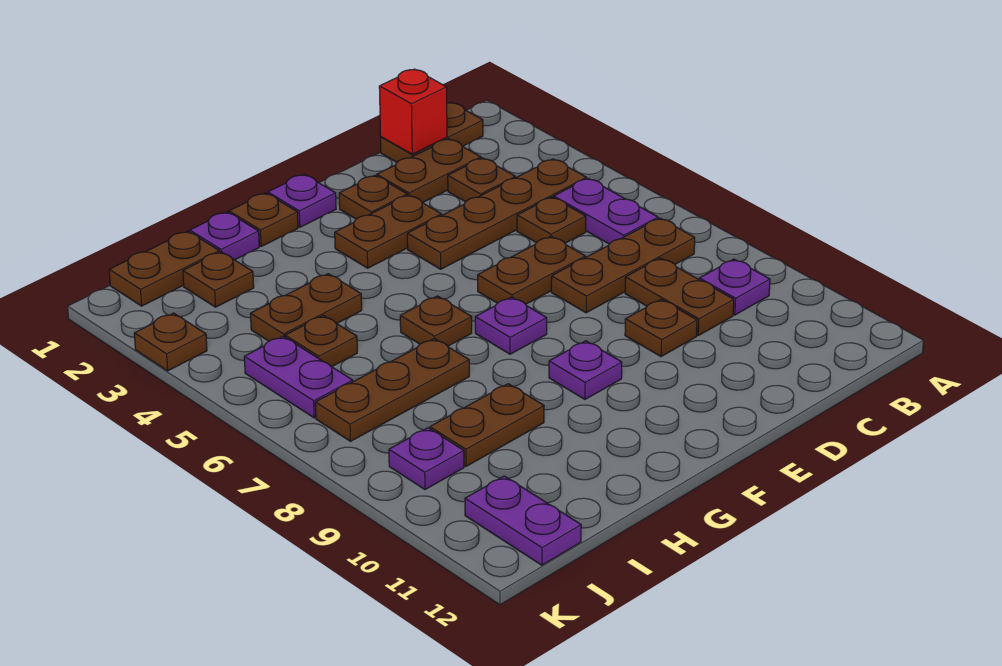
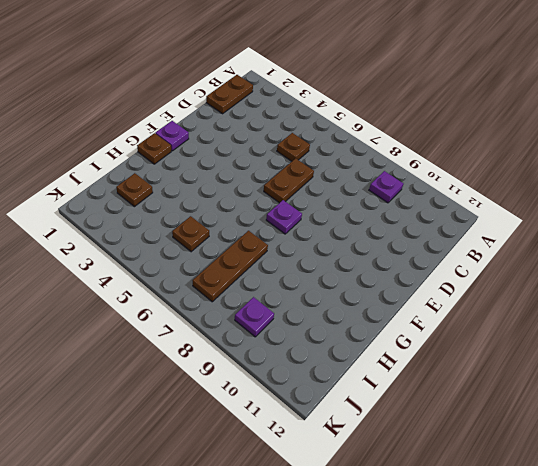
none -> brown plate B4:E4 level 1
none -> purple plate B5:B6 level 1
none -> brown plate B7:D7 level 1
none -> brown plate C2:D2 level 1

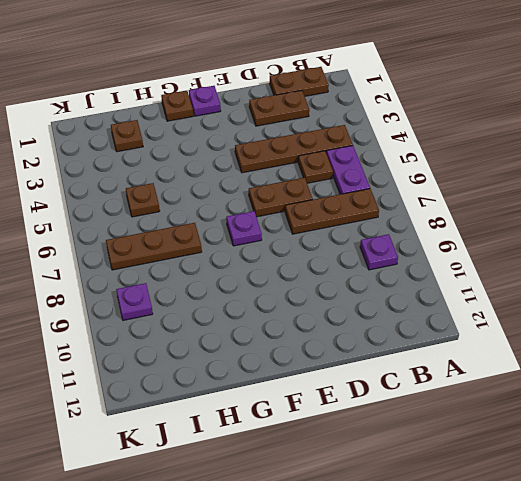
none -> brown plate C3 level 1
none -> brown plate C8:C9 level 1
none -> brown plate D9 level 1
none -> brown plate E2 level 1

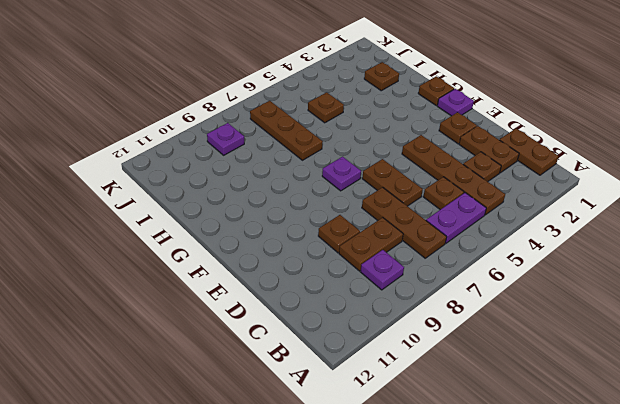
none -> brown plate E3:F3 level 1
none -> purple plate F9 level 1
none -> brown plate G6 level 1
none -> purple plate H1 level 1

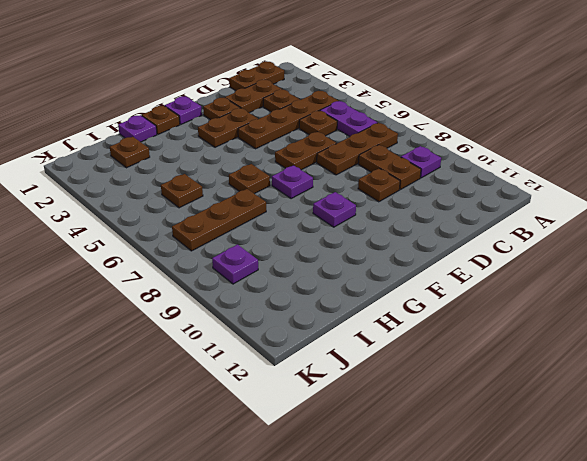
none -> brown plate H4:I4 level 1
none -> brown plate H9:I9 level 1
none -> brown plate I1:J1 level 1
none -> purple plate J5:J6 level 1

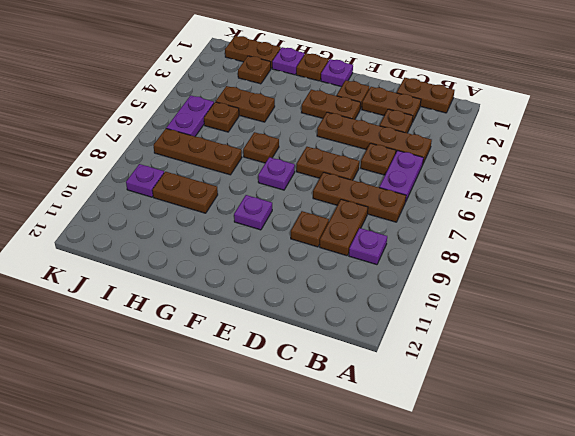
none -> purple plate J11:J12 level 1
none -> brown plate K3 level 1
none -> red brick C1 level 2

